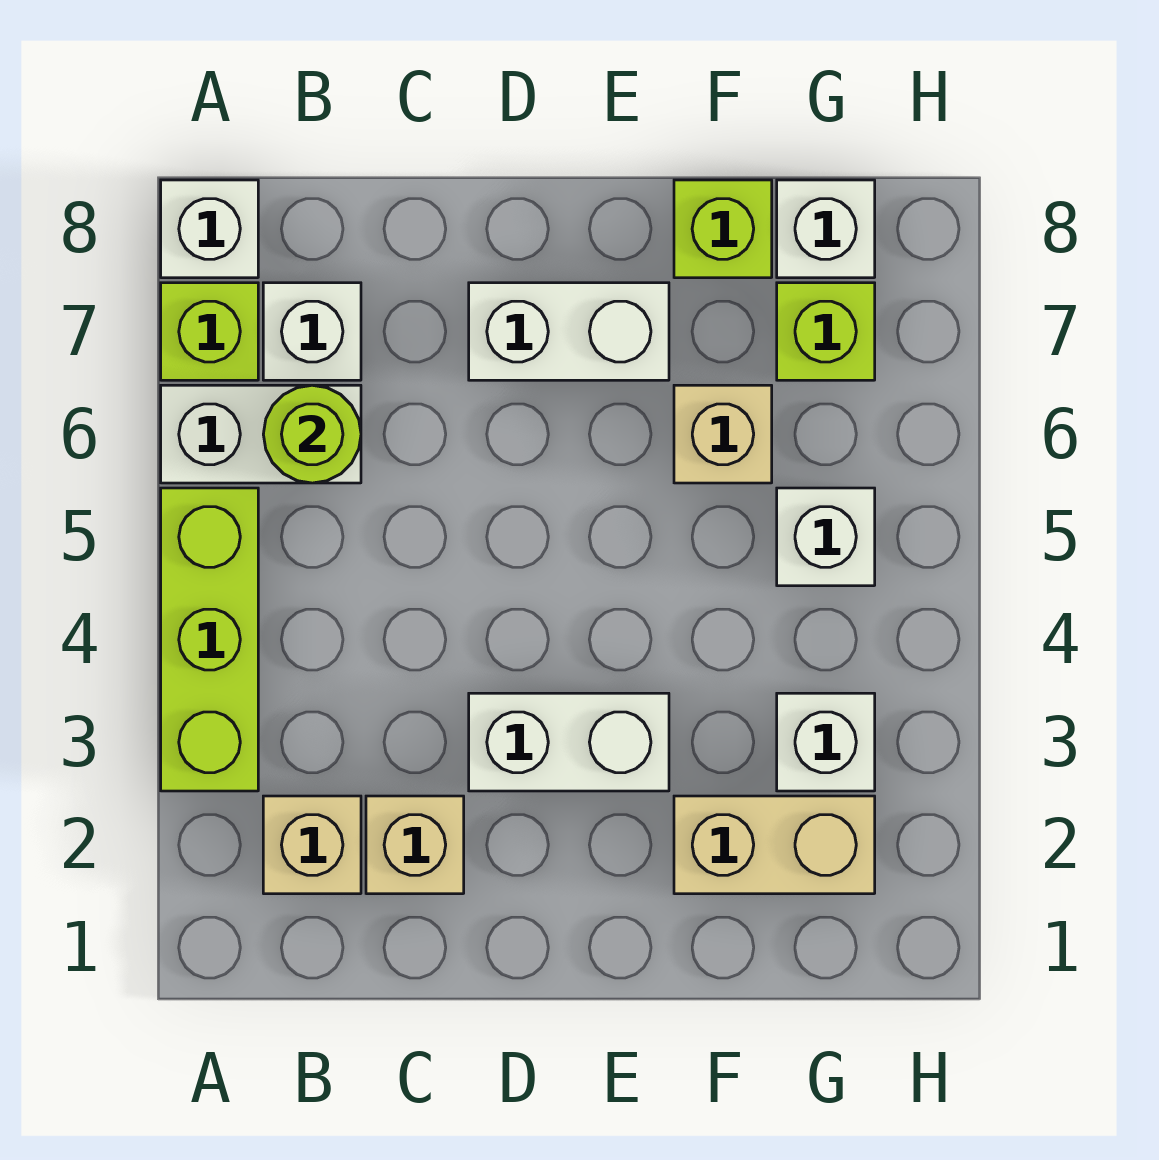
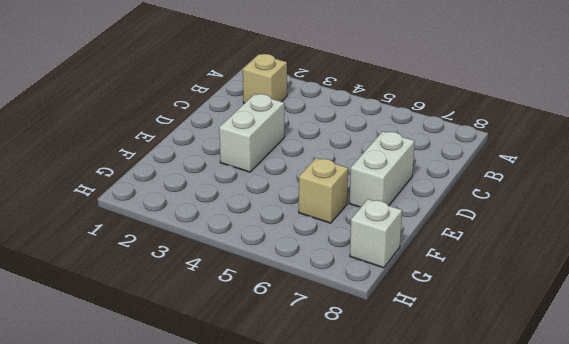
none -> lime brick A3:A5 level 1
none -> white brick A6:B6 level 1
none -> lime brick A7 level 1

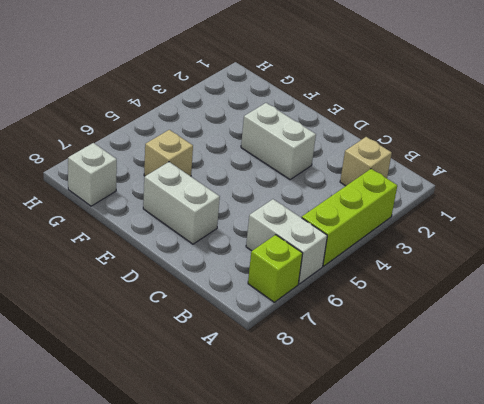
none -> white brick A8 level 1
none -> white brick B7 level 1
none -> tan brick C2 level 1

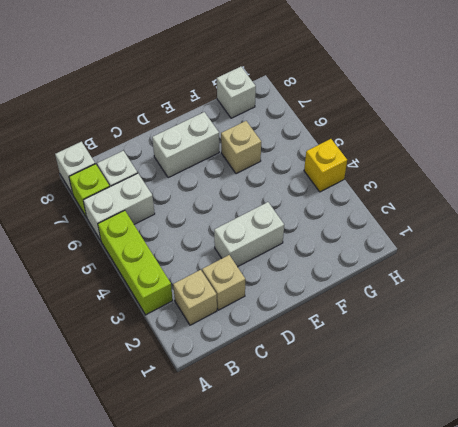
yellow brick H4 level 1 -> none
none -> tan brick F2:G2 level 1
none -> lime brick F8 level 1
none -> white brick G3 level 1

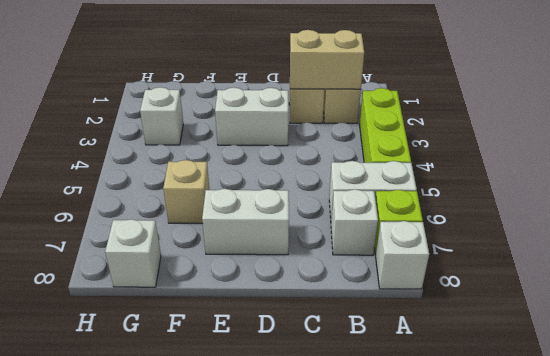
tan brick B2:C2 level 2 -> tan brick F2:G2 level 1
none -> lime brick F8 level 1
none -> white brick G5 level 1
none -> lime brick G7 level 1

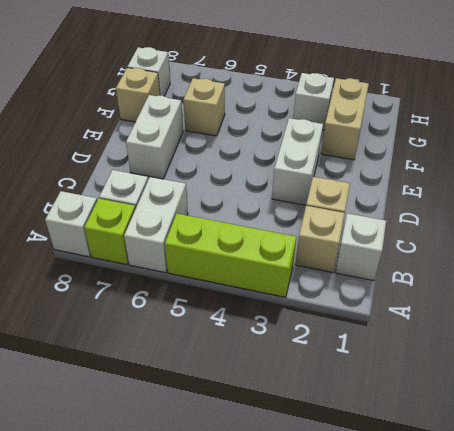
white brick B1 level 1 -> white brick G5 level 1
tan brick F8 level 1 -> lime brick F8 level 1
none -> lime brick G7 level 1
none -> lime round brick B6 level 2

